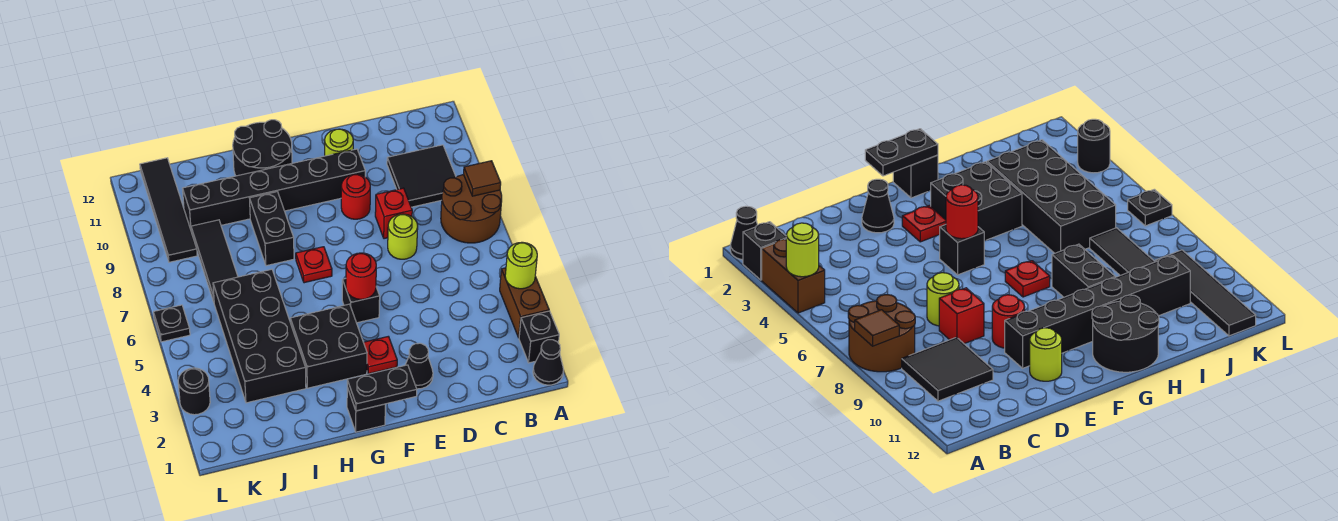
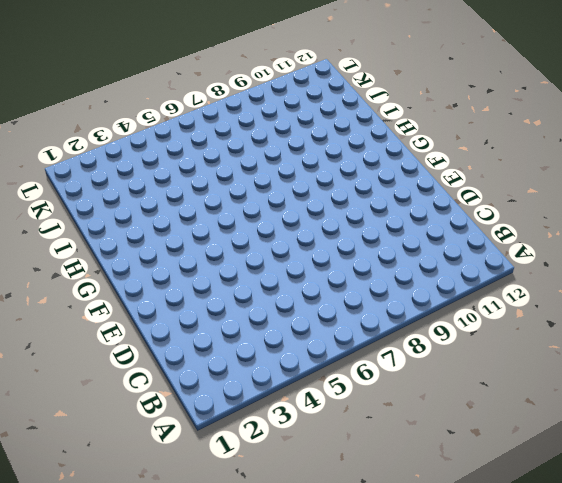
none -> black cone A1 level 1
none -> black brick A2 level 1
none -> brown brick A3:A4 level 1

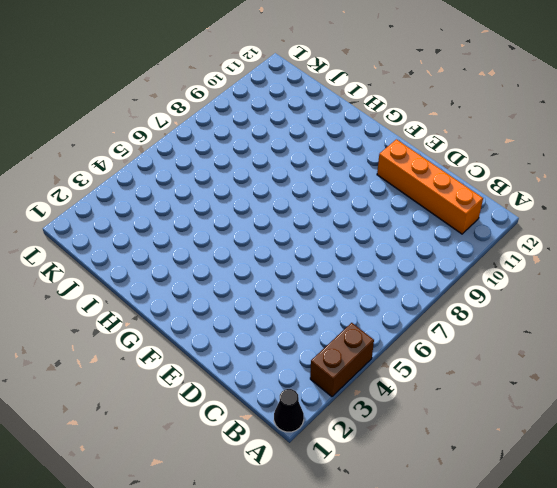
orange brick B11:E11 level 1 -> lime round brick E11 level 1
none -> black brick A2 level 1
none -> brown round brick A7:B8 level 1
none -> black tile B9:C10 level 1

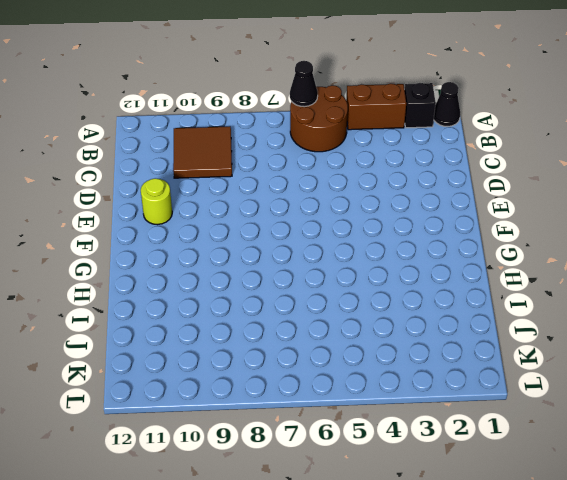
brown round brick A5:B6 level 1 -> brown round brick A7:B8 level 1
black cone A6 level 2 -> black cone E2 level 1
brown tile B9:C10 level 1 -> black tile B9:C10 level 1
none -> lime round brick D7 level 1
none -> red brick D8 level 1
none -> red round brick E9 level 1

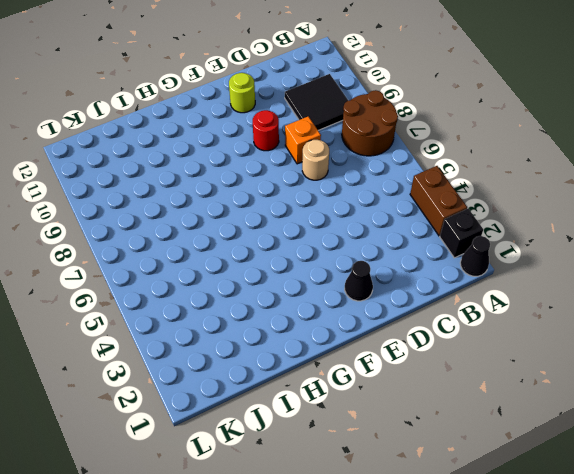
tan round brick D7 level 1 -> lime round brick D7 level 1
orange brick D8 level 1 -> red brick D8 level 1
none -> black brick E10:J10 level 1
none -> red plate F3 level 1
none -> black brick F5 level 1

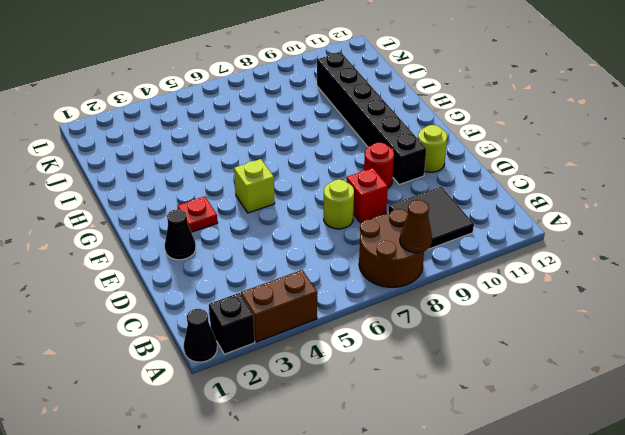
brown cone A8 level 2 -> brown tile A8 level 2
lime brick F5 level 1 -> black brick F5 level 1
none -> black brick G1 level 1
none -> black brick G3:H4 level 1
none -> red plate G7 level 1

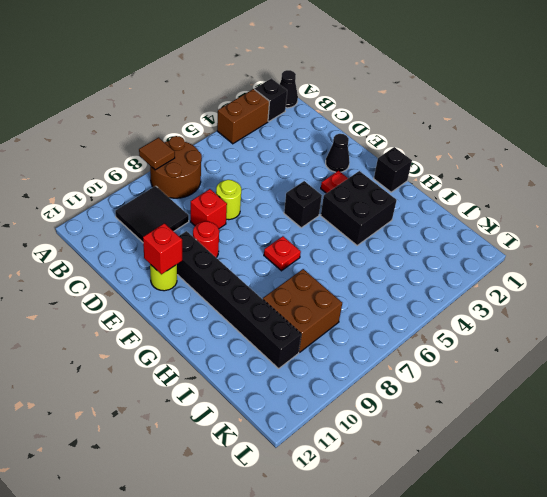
red brick E11 level 2 -> none
brown brick I8:J9 level 1 -> black tile J7:J9 level 1
none -> black round brick G11:H12 level 1
none -> black brick H8:H9 level 1
none -> black brick I3:J6 level 1

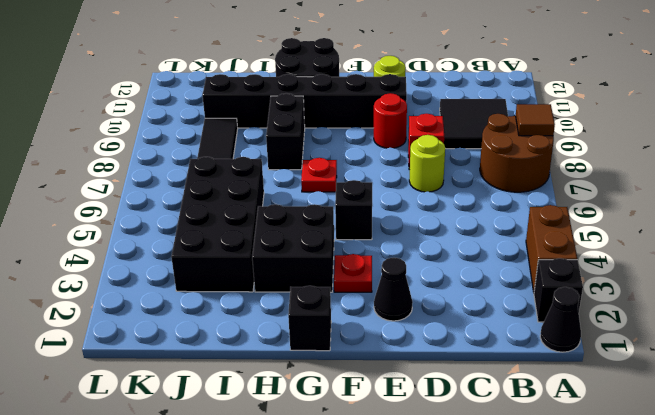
none -> black tile K9:K12 level 1
none -> black round brick L3 level 1
none -> black plate L6 level 1

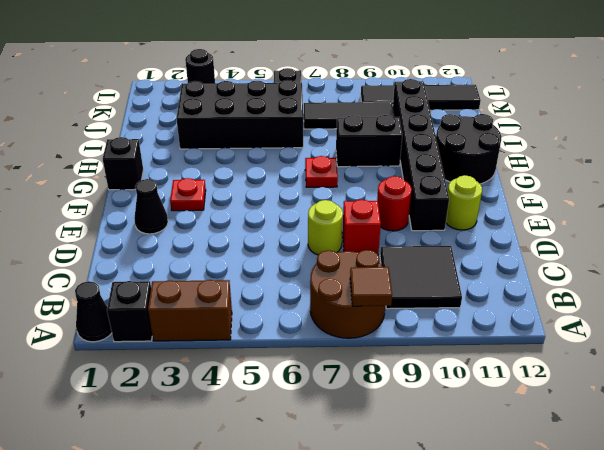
none -> black brick F5 level 1
none -> black brick G3:H4 level 1
none -> lime round brick A4 level 2

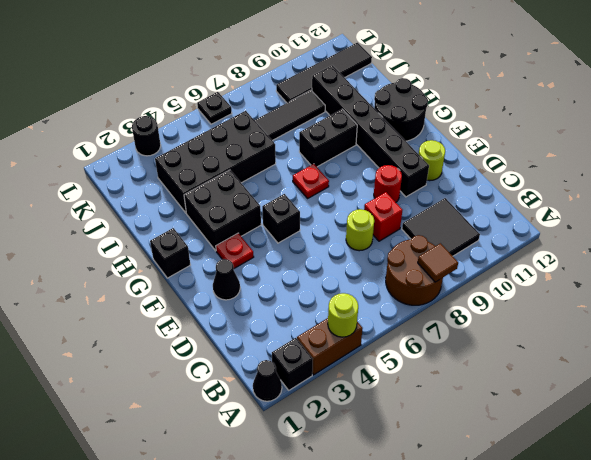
none -> black plate F1:G1 level 2
none -> red round brick F5 level 2

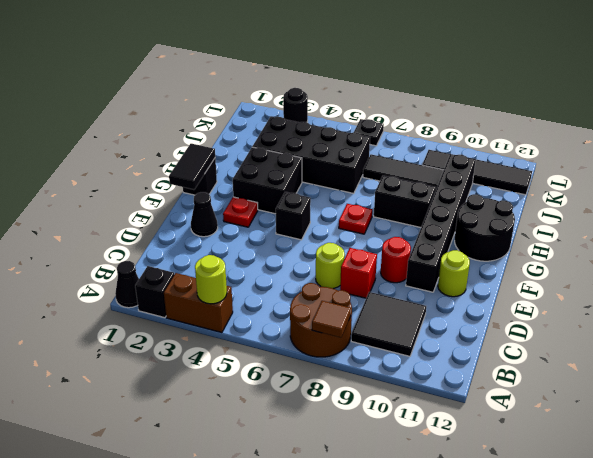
black tile F1:G1 level 2 -> black plate F1:G1 level 2
none -> red round brick F5 level 2

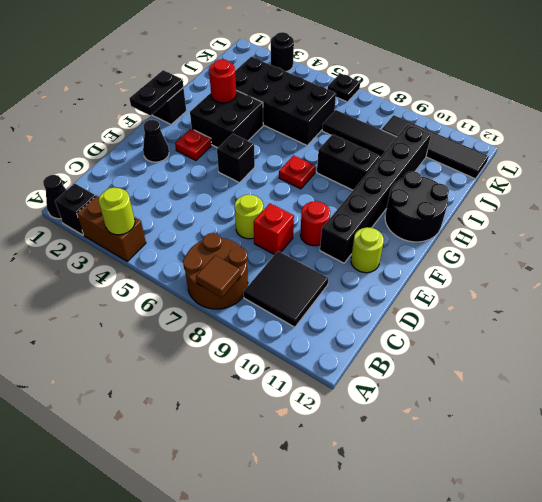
red round brick H3 level 2 -> red round brick F5 level 2

